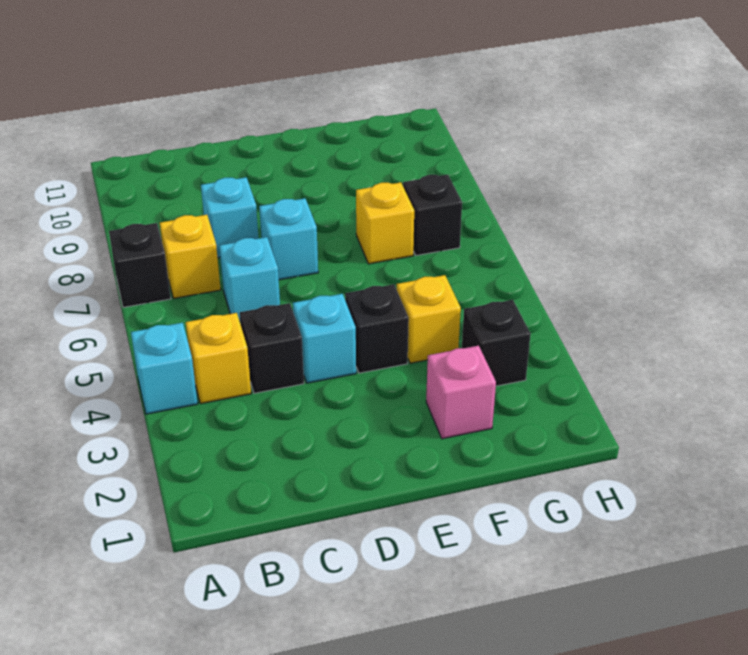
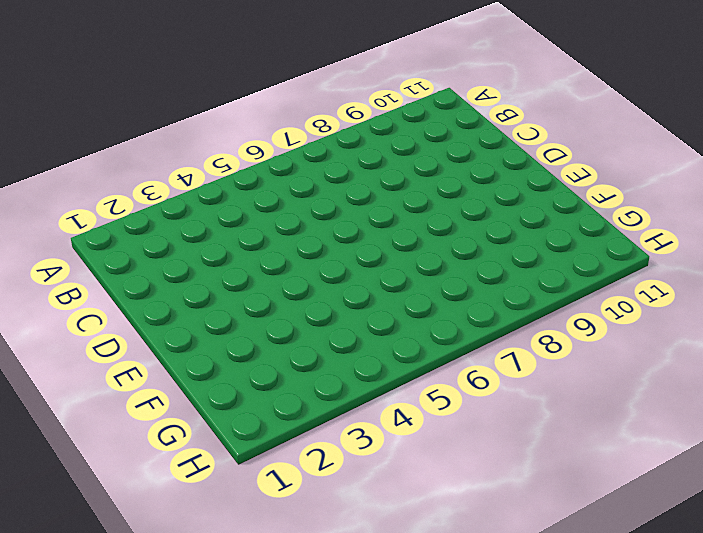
none -> cyan brick A4 level 1
none -> black brick A7 level 1
none -> yellow brick B4 level 1

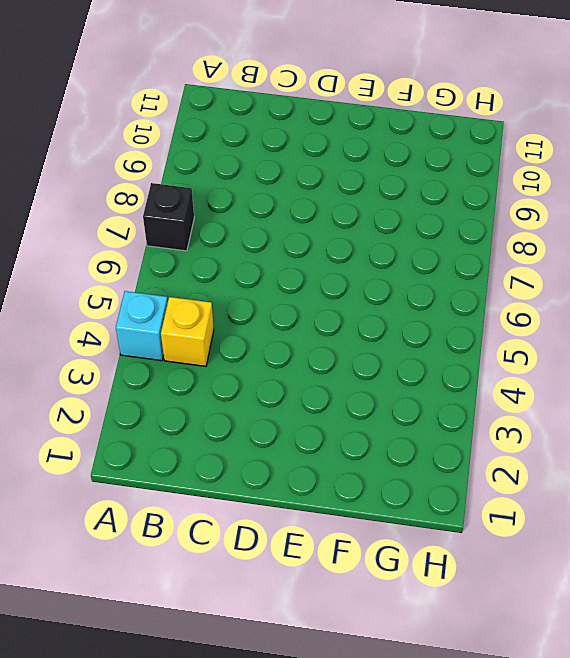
none -> yellow brick B7 level 1
none -> black brick C4 level 1
none -> cyan brick C6 level 1

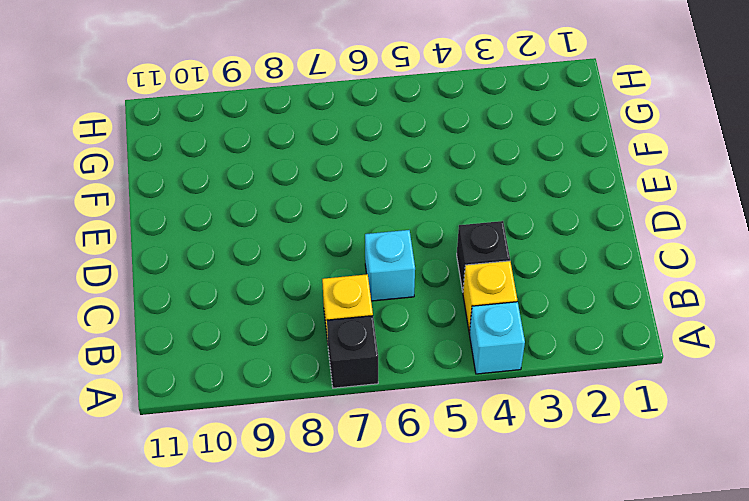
none -> cyan brick C8 level 1
none -> cyan brick D4 level 1
none -> cyan brick D7 level 1

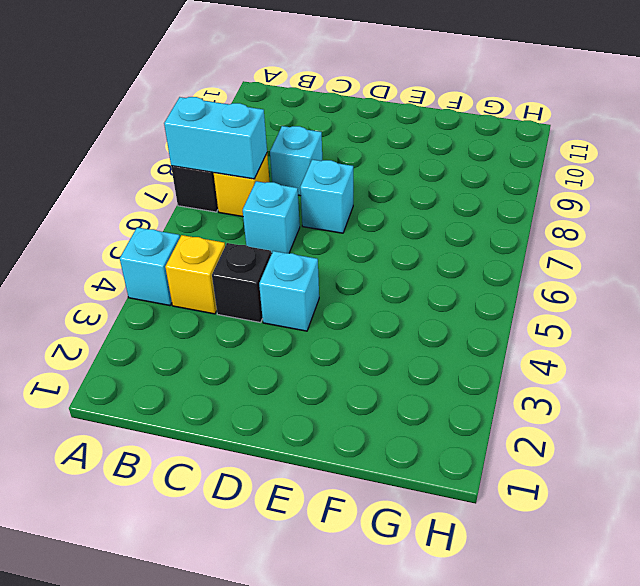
cyan brick A7:B7 level 2 -> none
none -> black brick E4 level 1
none -> pink brick F2 level 1
none -> yellow brick F4 level 1

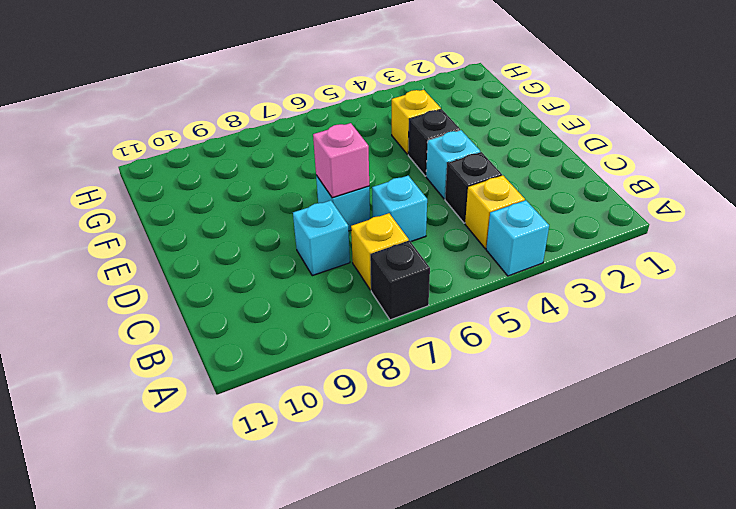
pink brick D7 level 2 -> pink brick F2 level 1
none -> yellow brick F7 level 1
none -> black brick G3 level 1
none -> black brick G7 level 1

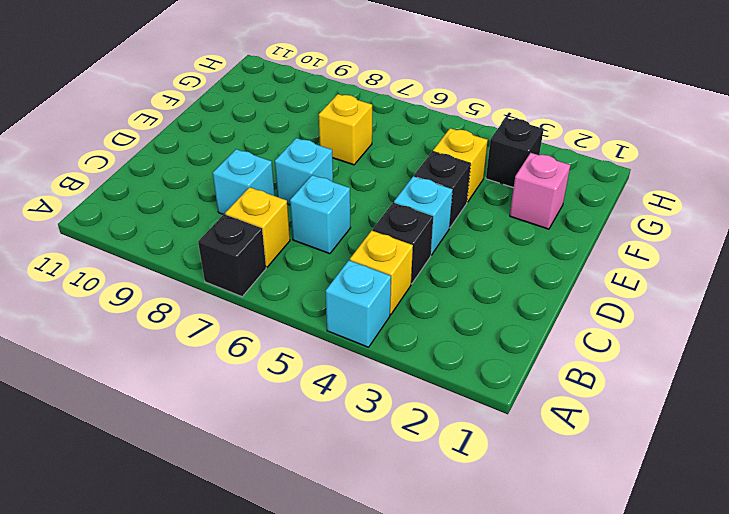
none -> black brick G7 level 1

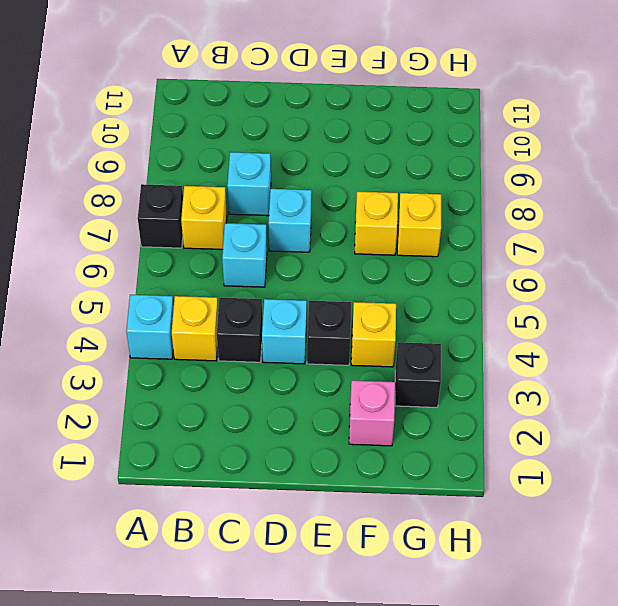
yellow brick G7 level 1 -> black brick G7 level 1

